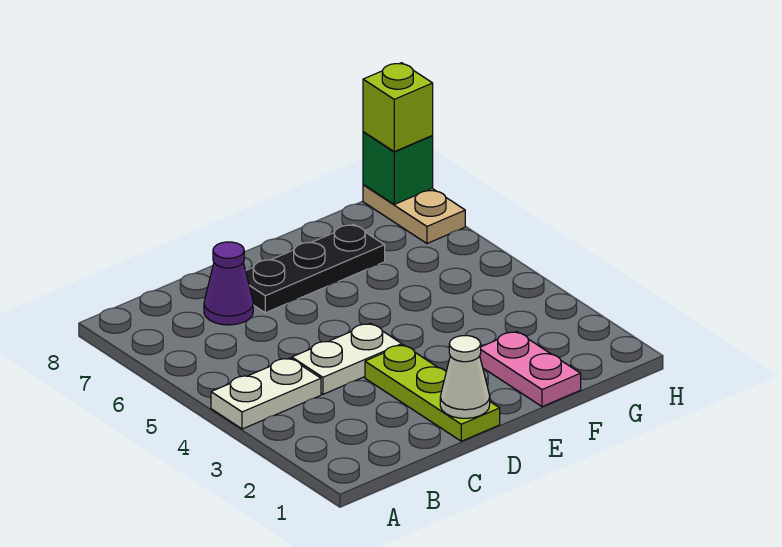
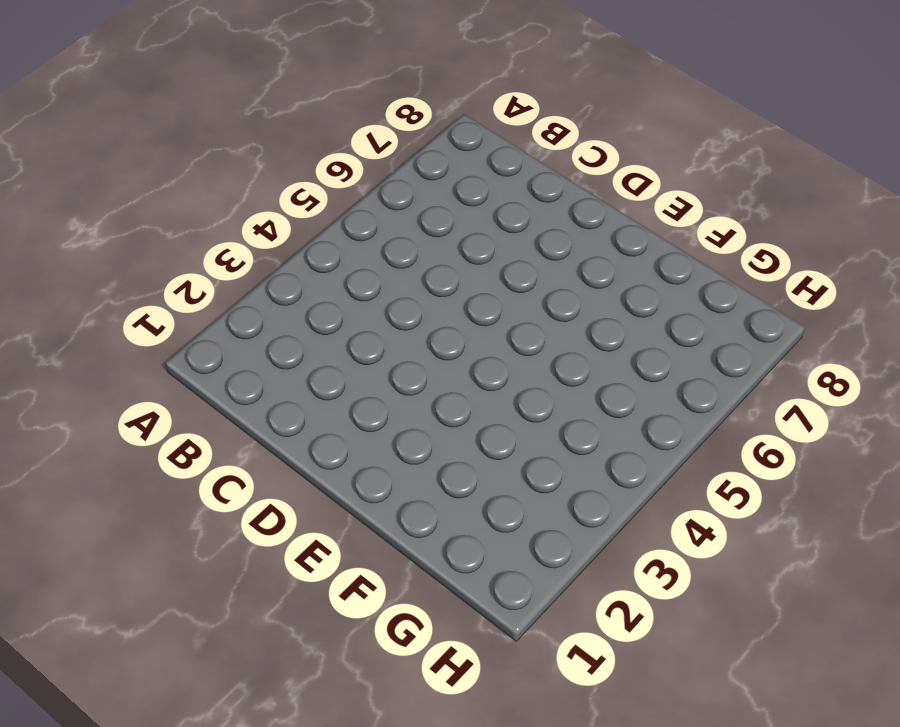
none -> white plate A4:B4 level 1
none -> white plate C4:D4 level 1

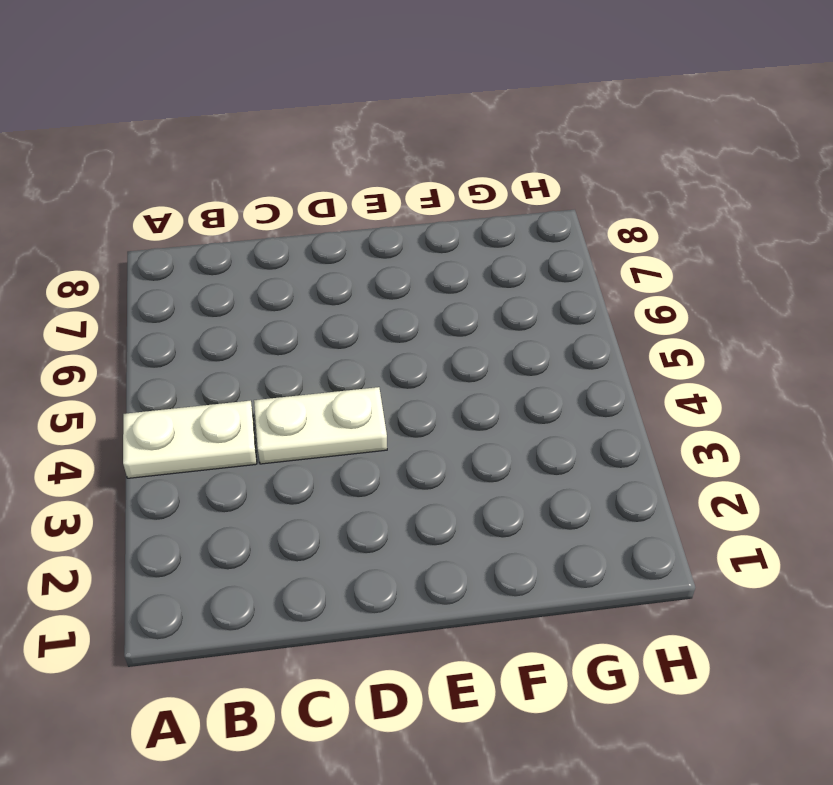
none -> purple cone C7 level 1
none -> lime plate D1:D3 level 1

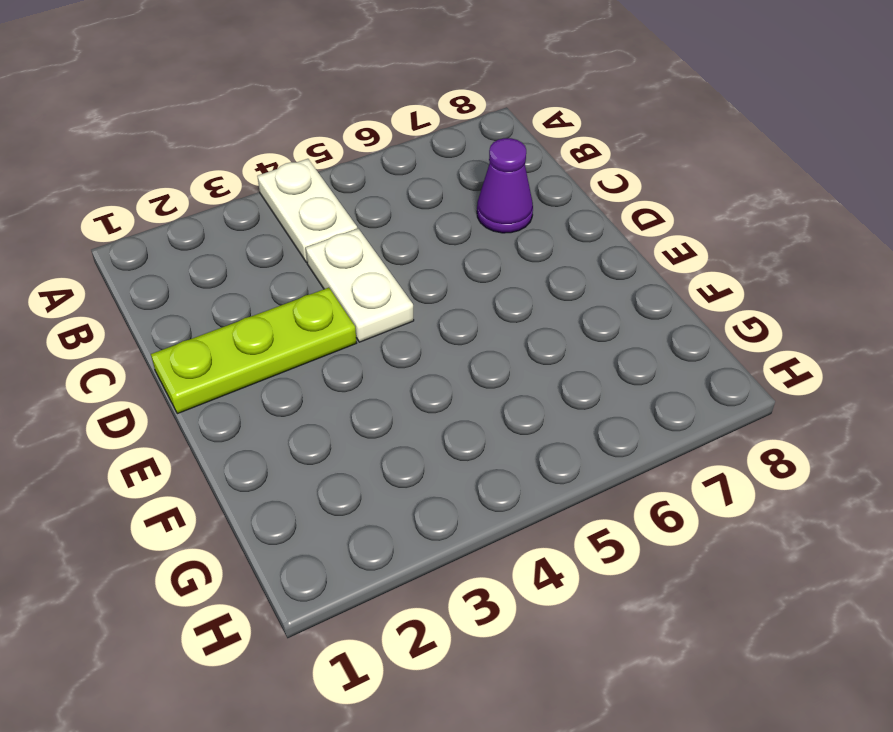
none -> black plate D7:F7 level 1
none -> pink plate F1:F2 level 1

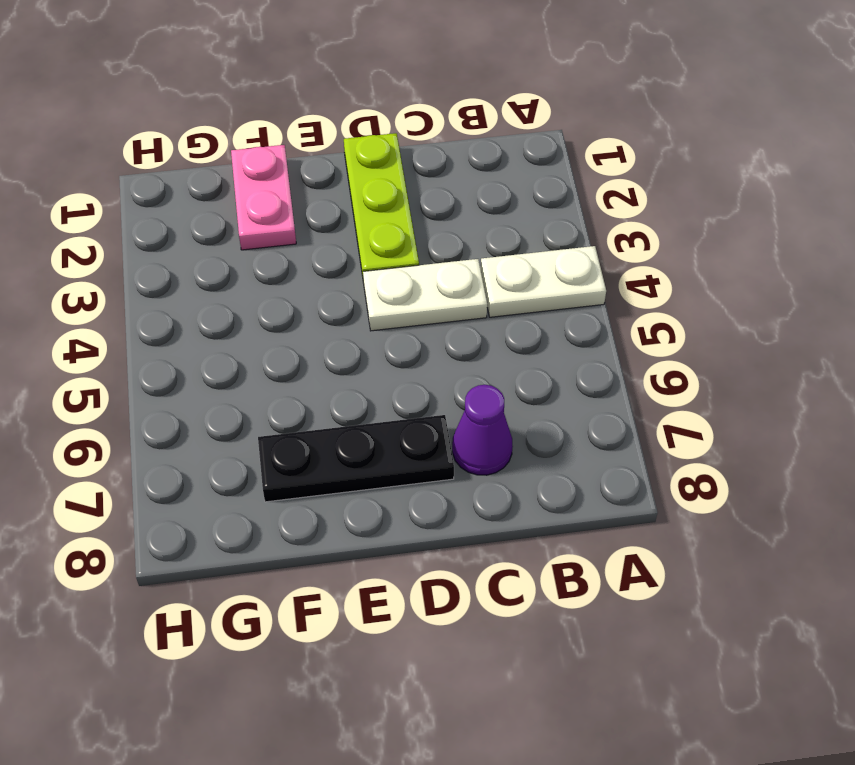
none -> tan plate H7:H8 level 1
none -> white cone D1 level 2

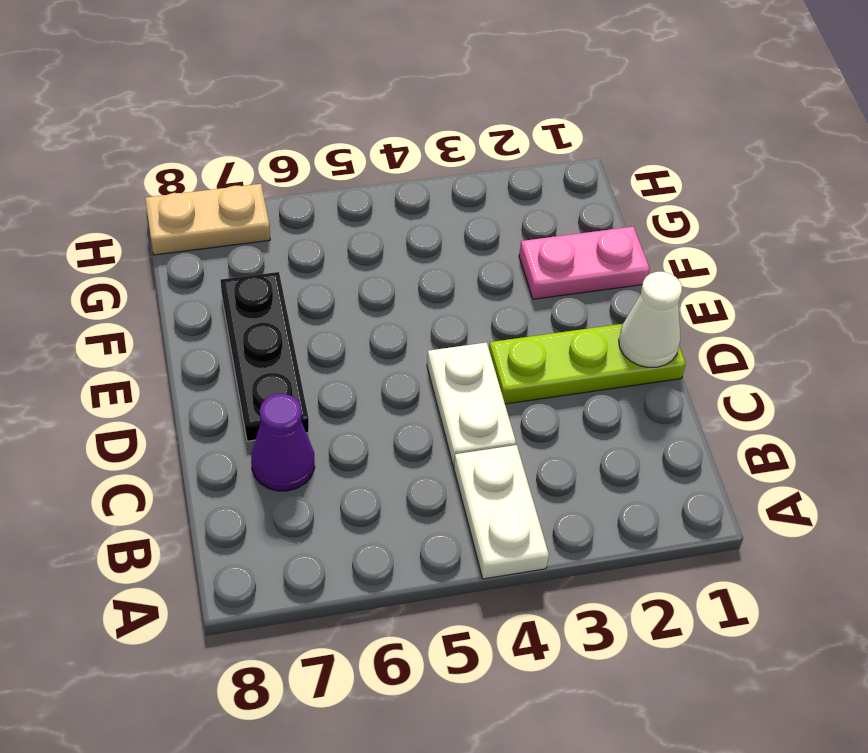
none -> green brick H8 level 2
none -> lime brick H8 level 3

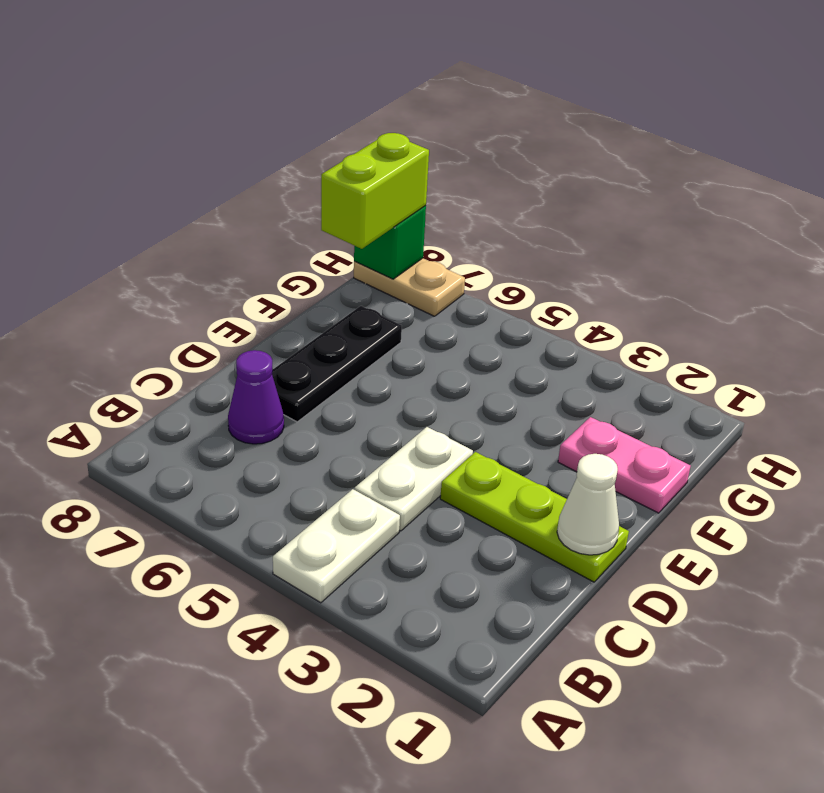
lime brick G8:H8 level 3 -> lime brick H8 level 3

